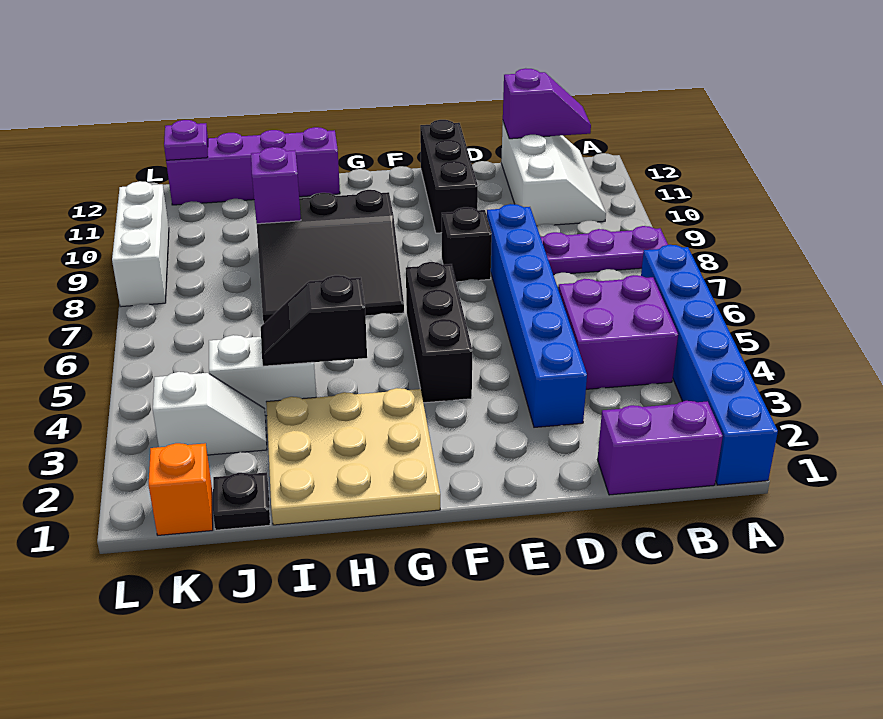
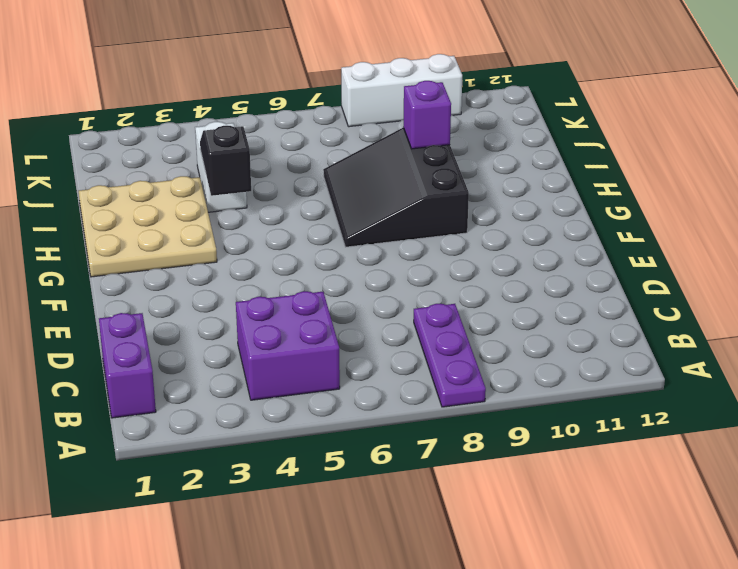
none -> blue brick A1:A6 level 1
none -> white slope B10:C12 level 1 top C
none -> blue brick D3:D8 level 1

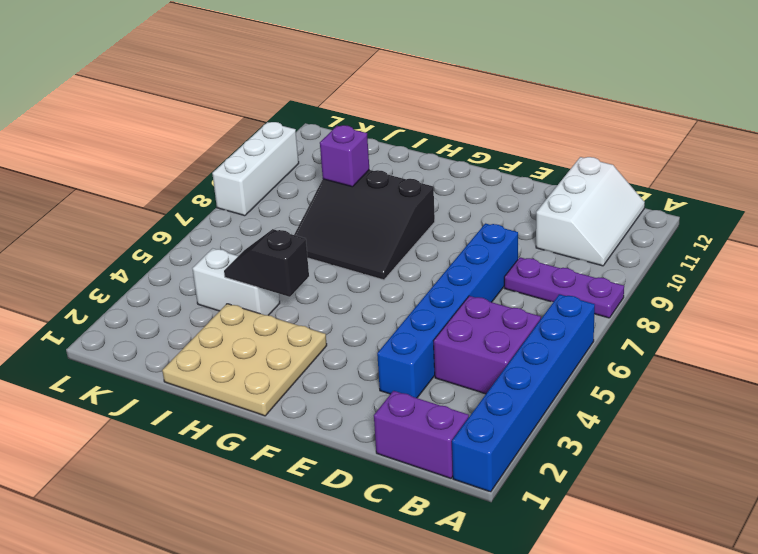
none -> black brick E8 level 1
none -> black brick E10:E12 level 1
none -> black brick F4:F6 level 1

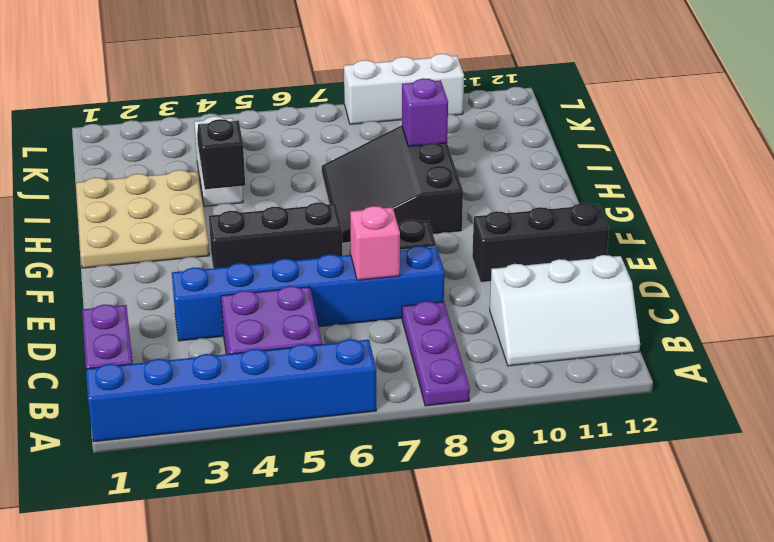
pink brick D7 level 2 -> none
none -> purple brick H12:K12 level 1
none -> black plate J1 level 1
none -> white slope J3:K3 level 1 top K

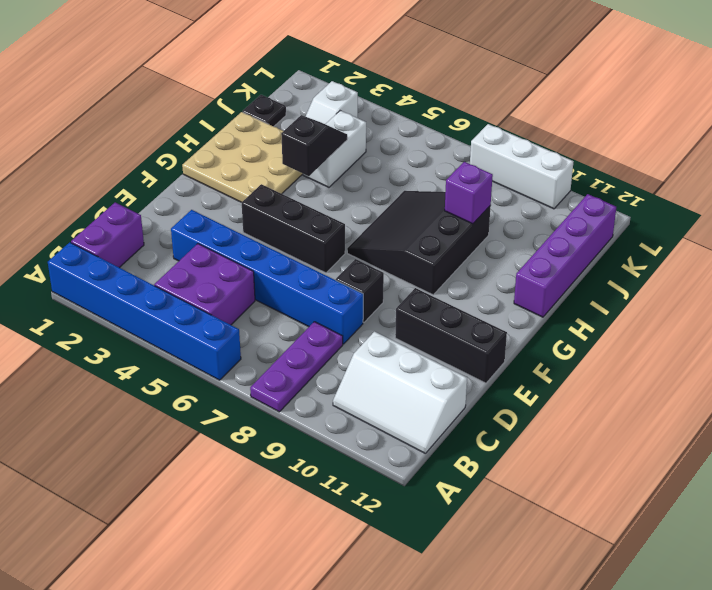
none -> orange brick K1 level 1
none -> purple slope B12:C12 level 2 top C
none -> purple plate K12 level 2

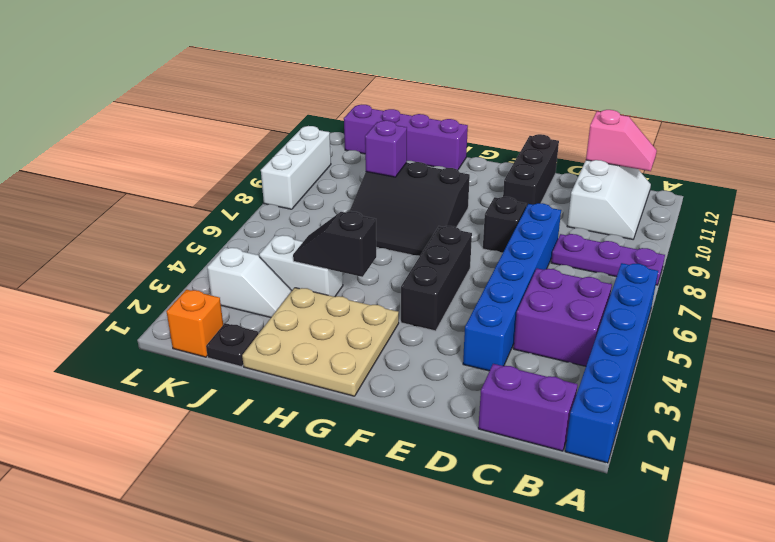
pink slope B12:C12 level 2 top C -> purple slope B12:C12 level 2 top C
none -> purple plate K12 level 2

